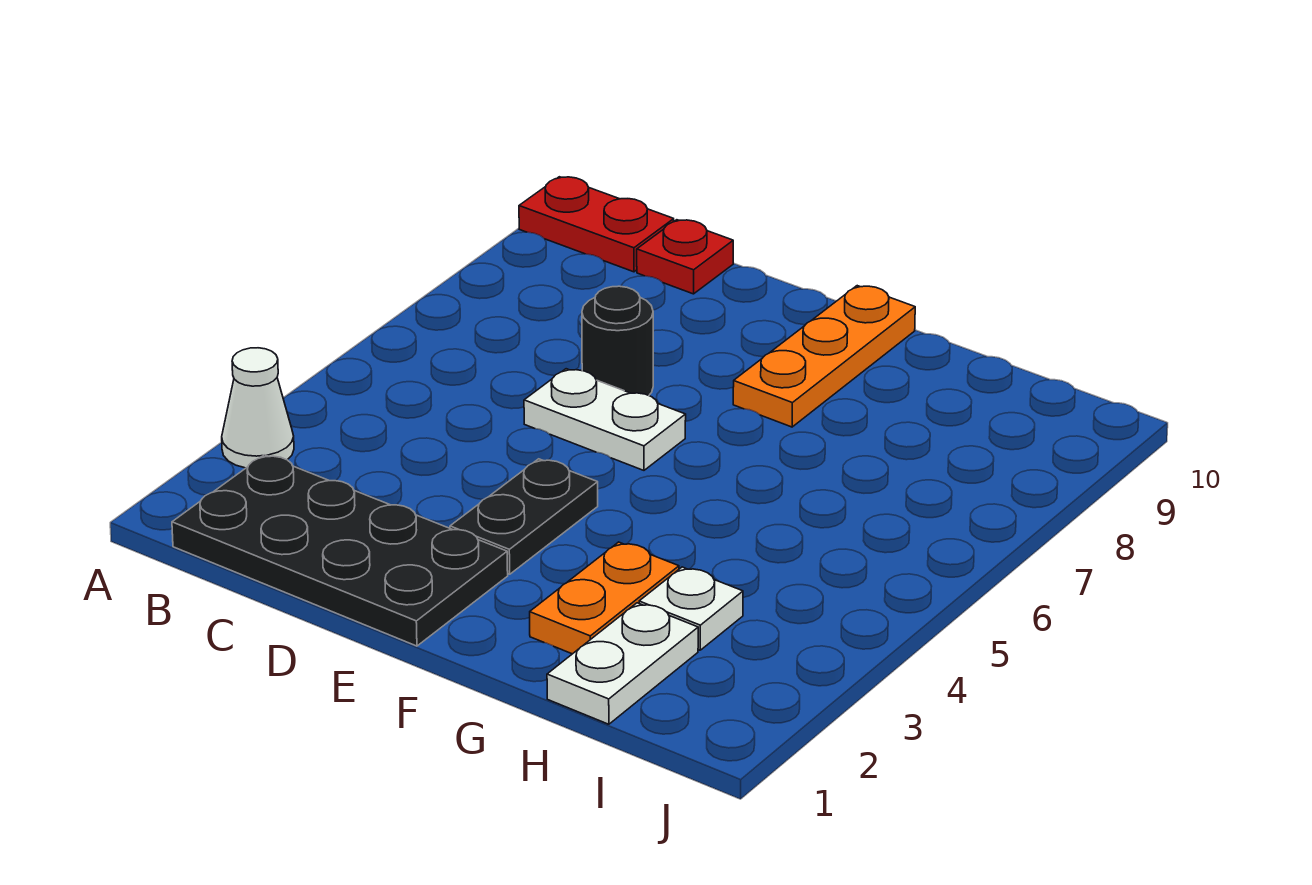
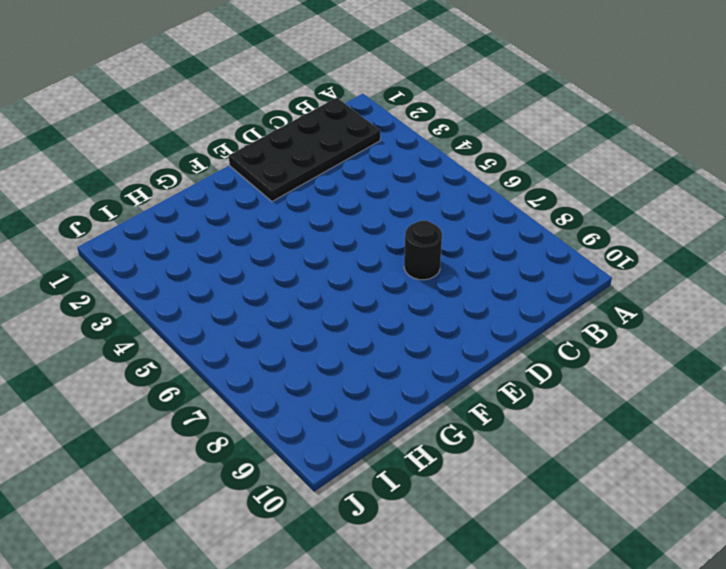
none -> white cone A3 level 1
none -> red plate A10:B10 level 1

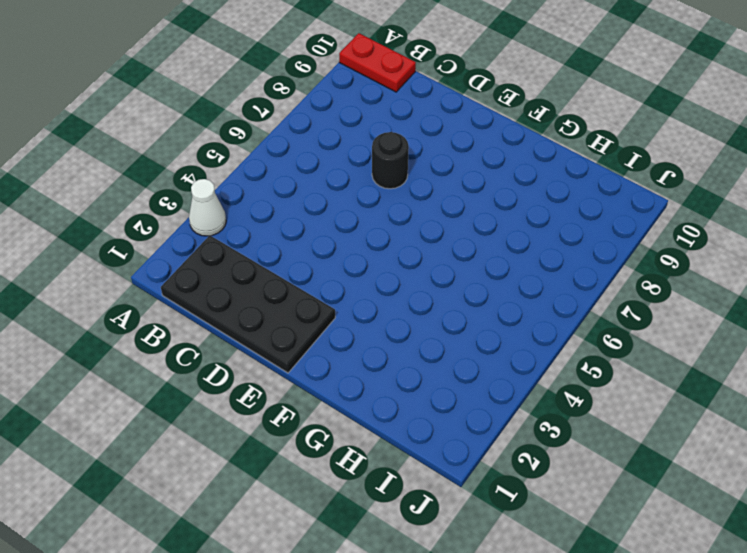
none -> red plate C10 level 1
none -> white plate D6:E6 level 1

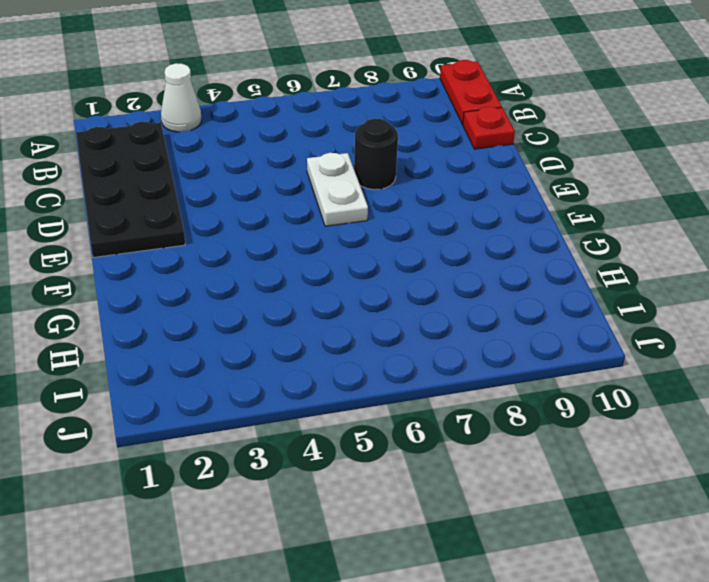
none -> black plate E3:E4 level 1
none -> orange plate F8:F10 level 1

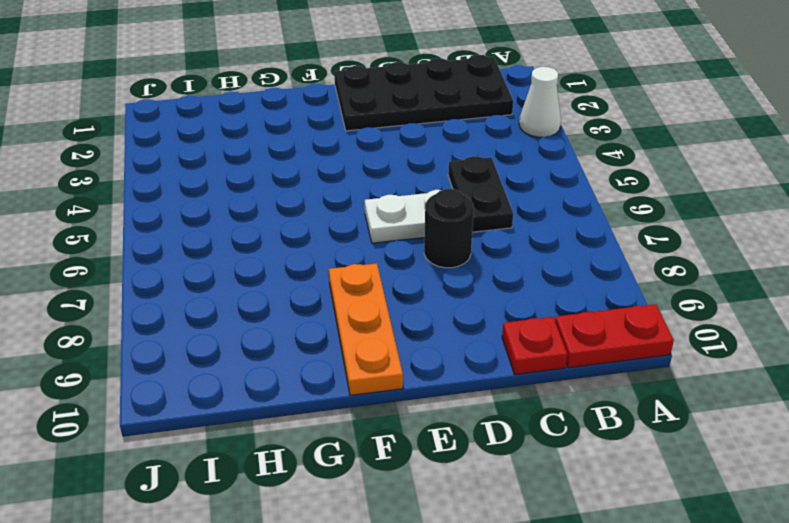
black plate C5:C6 level 1 -> black plate E3:E4 level 1
none -> orange plate G2:G3 level 1
none -> white plate H1:H2 level 1

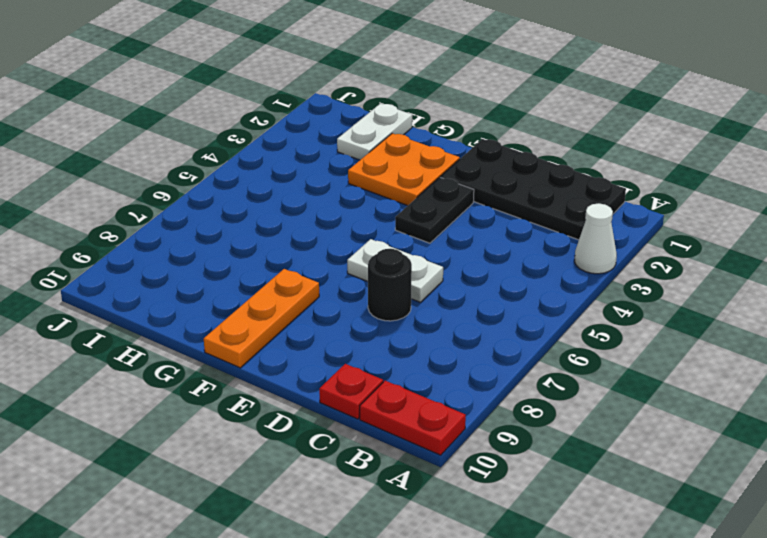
orange plate F2:G3 level 1 -> orange plate G2:G3 level 1
none -> white plate H3 level 1

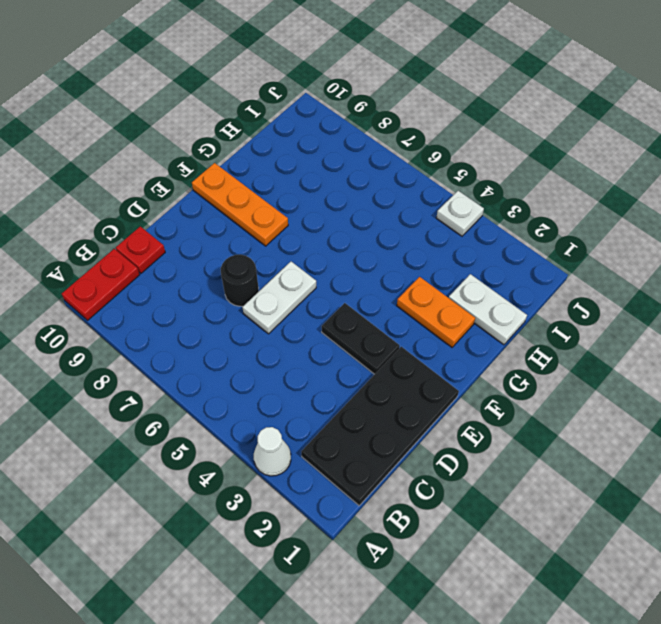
white plate J4 level 1 -> white plate H3 level 1

